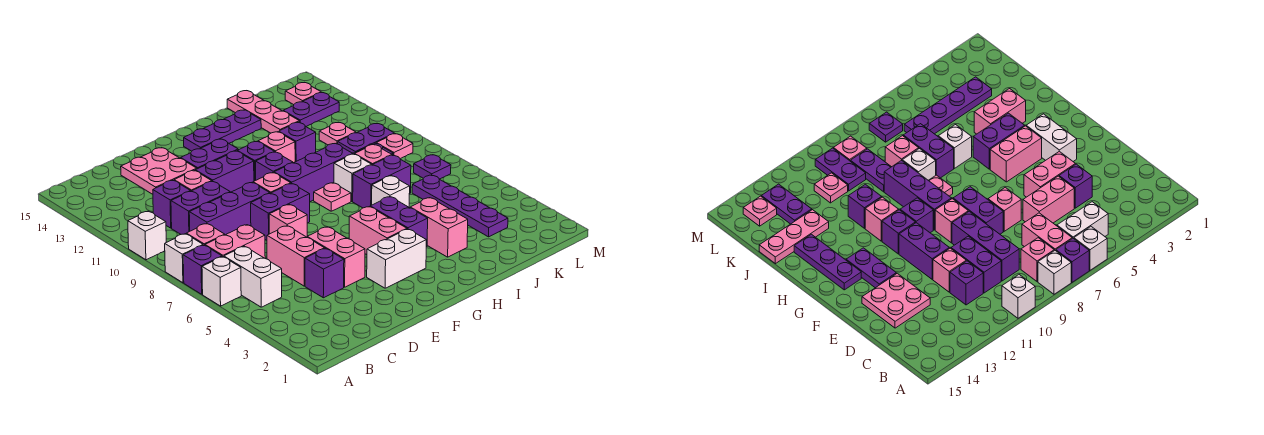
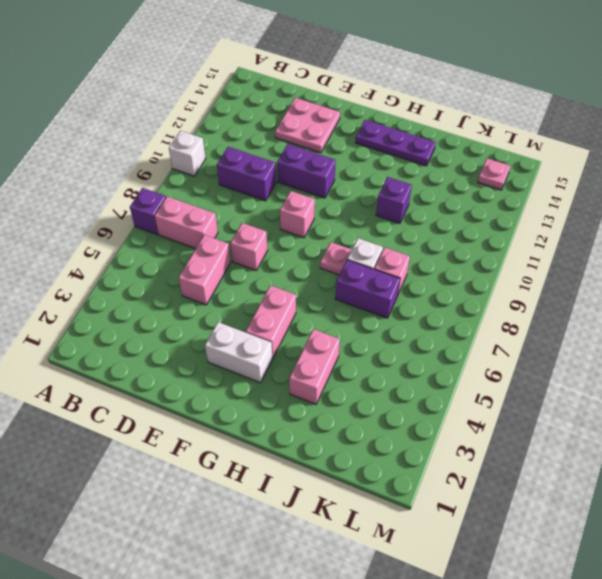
none -> white brick A6 level 1
none -> white brick A8 level 1
none -> white brick B5:B6 level 1
none -> pink brick B8 level 1

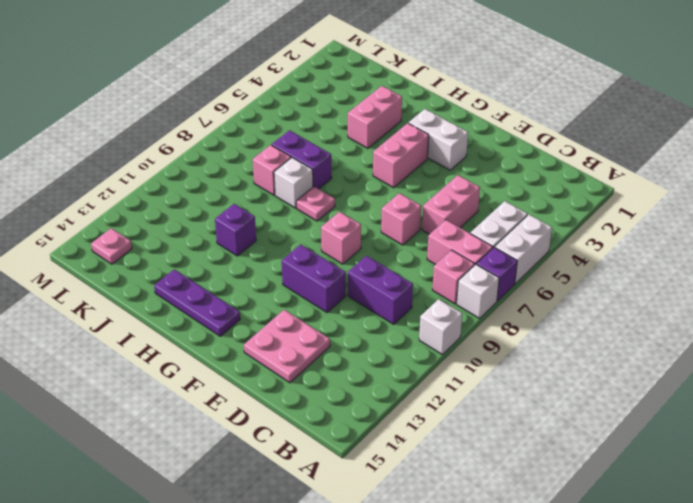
white brick A5:A6 level 1 -> white brick A6 level 1
none -> purple brick C9:E9 level 1
none -> purple brick C11 level 1
none -> purple brick D4 level 1
none -> pink brick D11 level 1

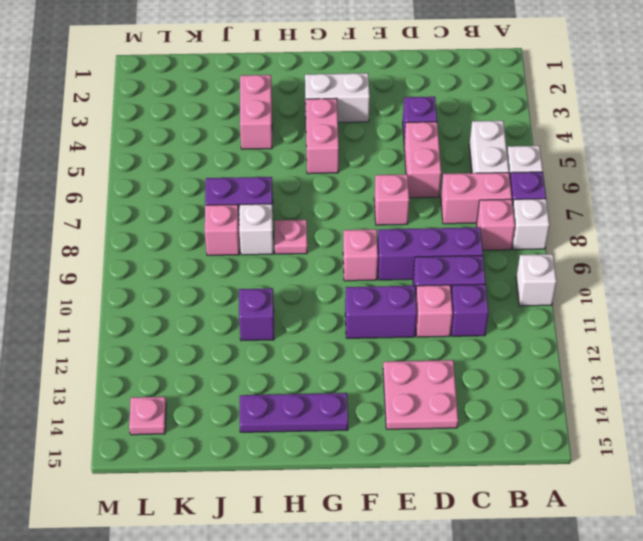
none -> pink brick E4:E5 level 1
none -> purple brick E8:F8 level 1
none -> purple plate F13:G13 level 1
none -> purple brick G9:I9 level 1

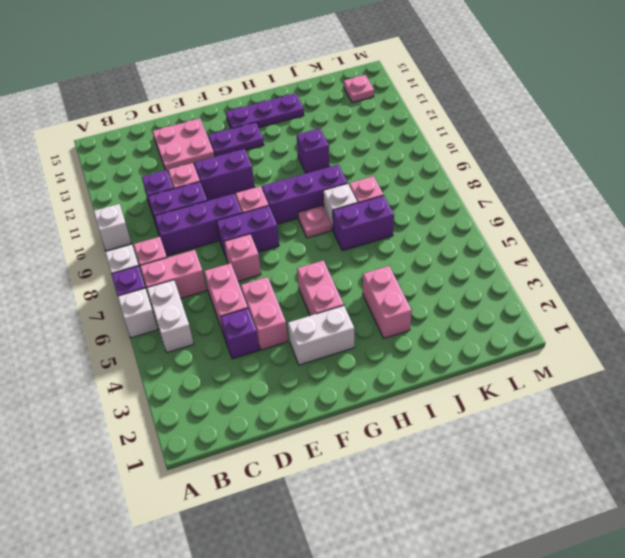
none -> purple brick G10 level 1
none -> purple brick G11 level 1
none -> purple brick H4:H5 level 1
none -> pink brick H11 level 1

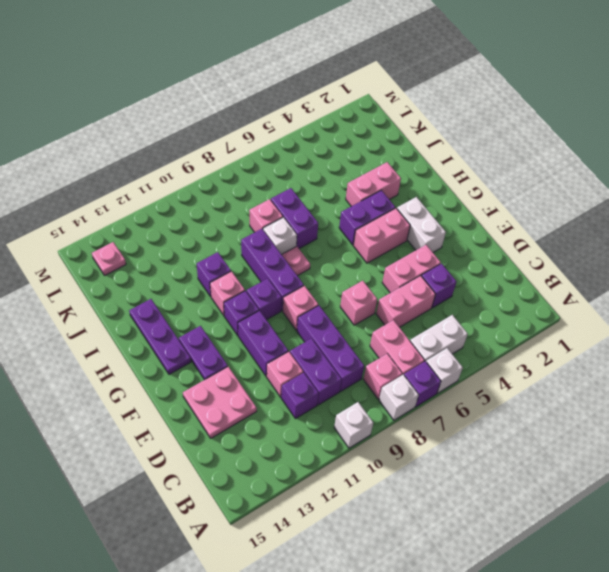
none -> purple brick E8:F8 level 1
none -> white brick I6 level 1
none -> purple plate J9:K9 level 1
none -> pink plate J13:J15 level 1

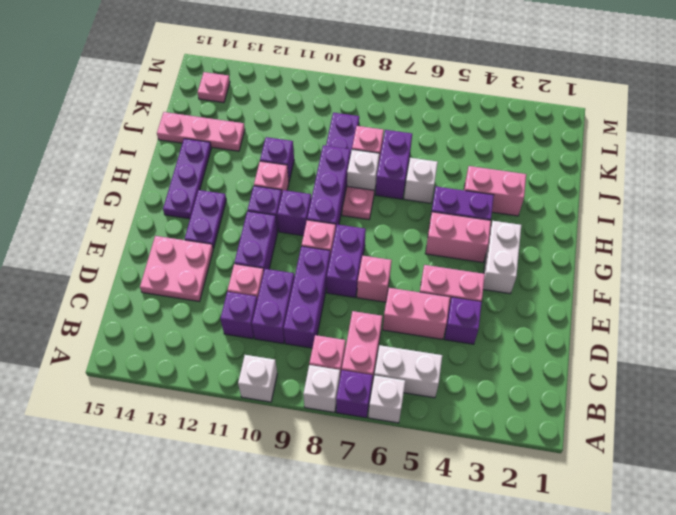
none -> purple plate K3:K6 level 1
none -> purple plate K10:L10 level 1
none -> pink plate K11 level 1
none -> purple plate K13:L13 level 1

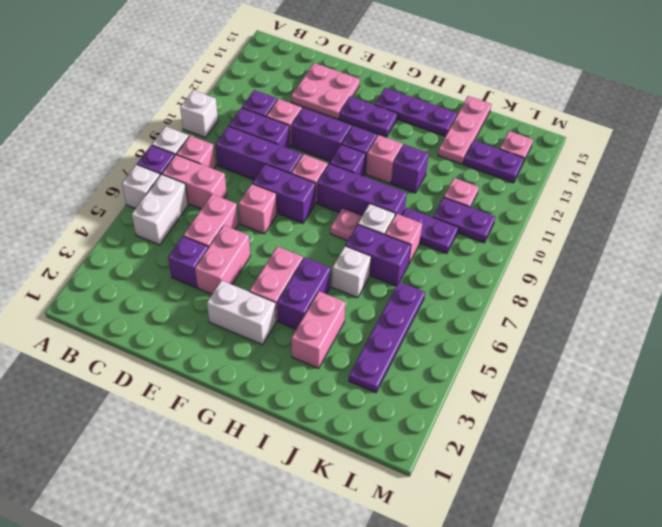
none -> purple plate L7 level 1
none -> pink plate L9 level 1

